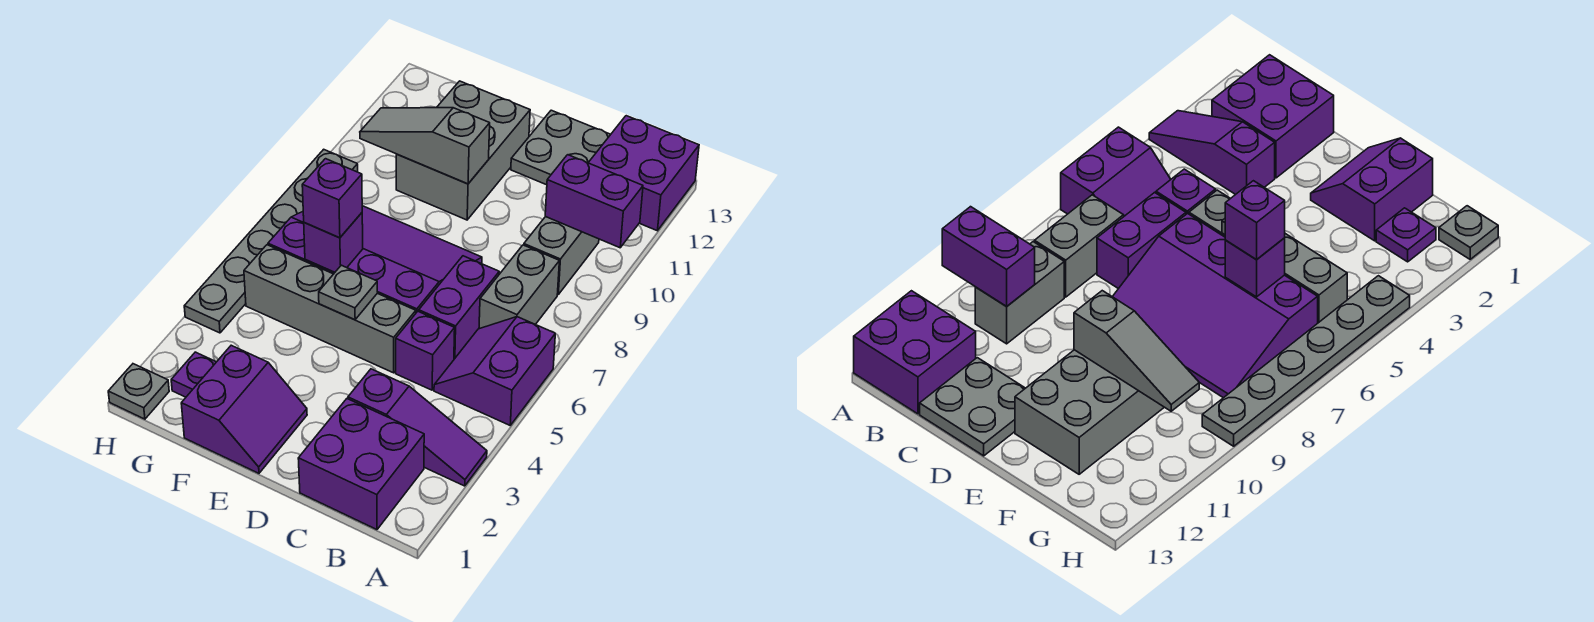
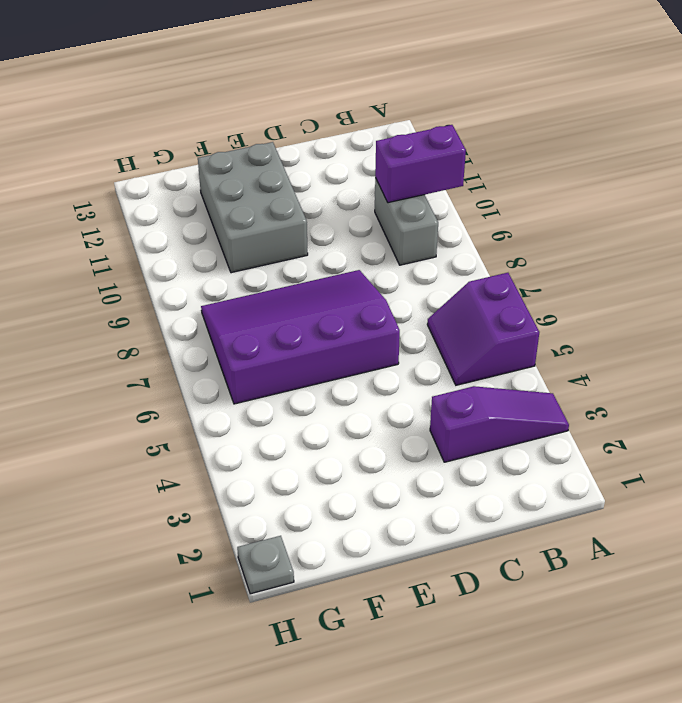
none -> purple brick A12:B13 level 1
none -> purple brick B1:C2 level 1
none -> grey brick B7:B8 level 1

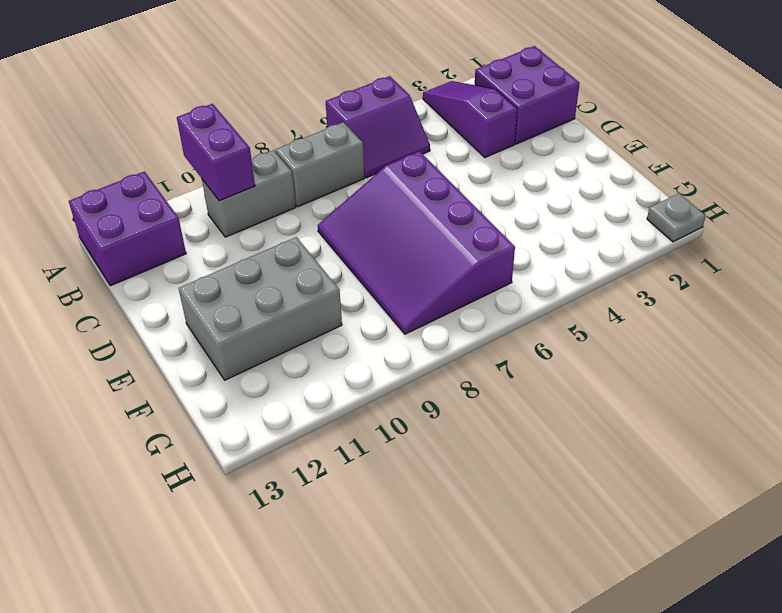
none -> purple brick C5 level 1
none -> purple brick C6:C7 level 1
none -> grey plate C12:D13 level 1

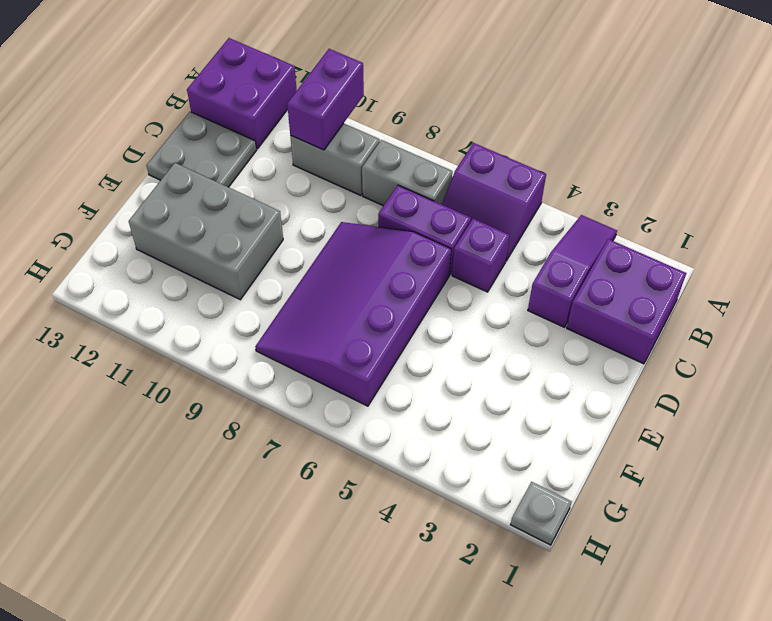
none -> grey brick D5:G5 level 1
none -> purple slope E1:F2 level 1 top F
none -> purple plate G2 level 1

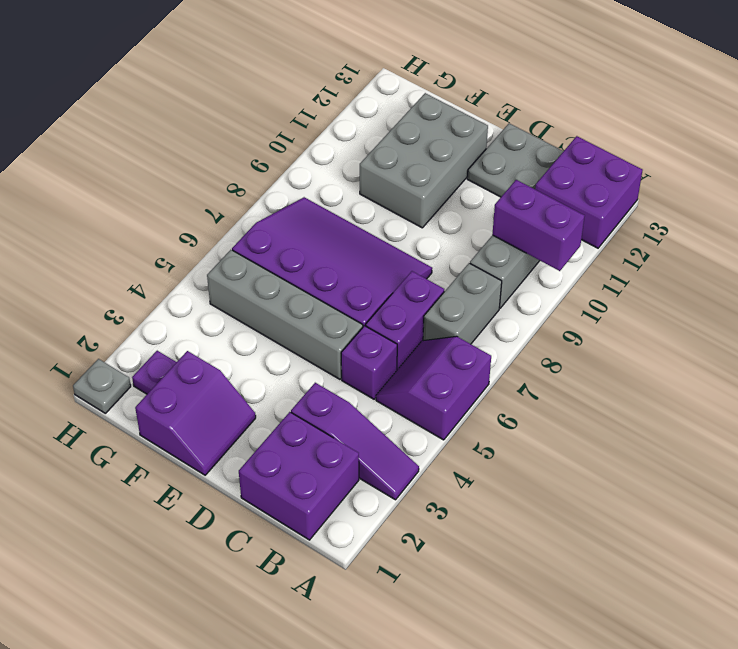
none -> grey plate H4:H9 level 1
none -> grey plate E5 level 2
none -> grey slope E10:G10 level 2 top E

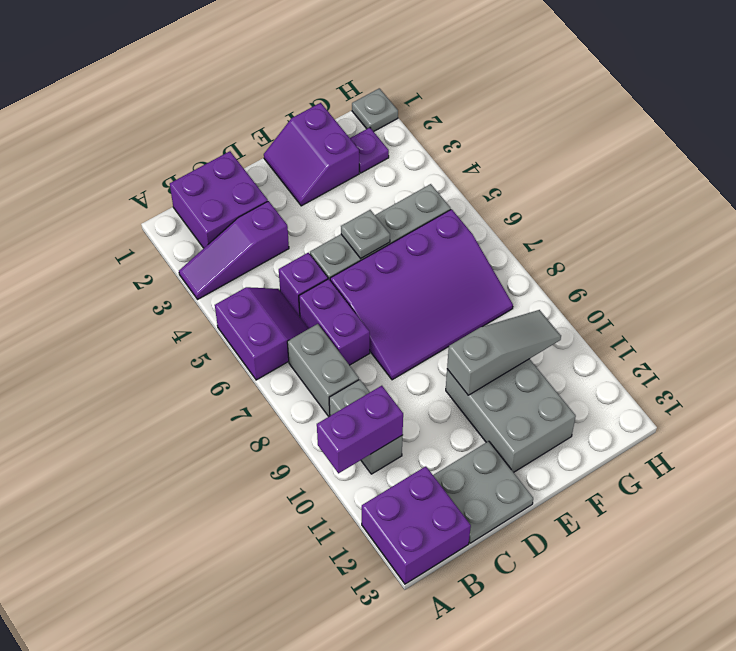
none -> grey plate H4:H9 level 1
none -> purple brick F6 level 2
none -> purple brick F6 level 3

